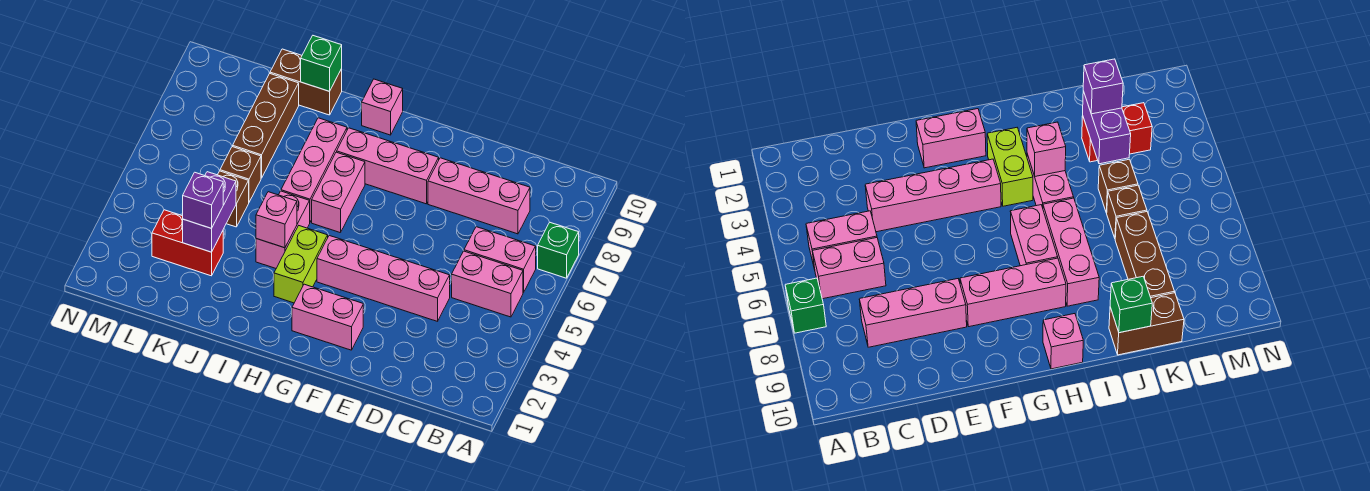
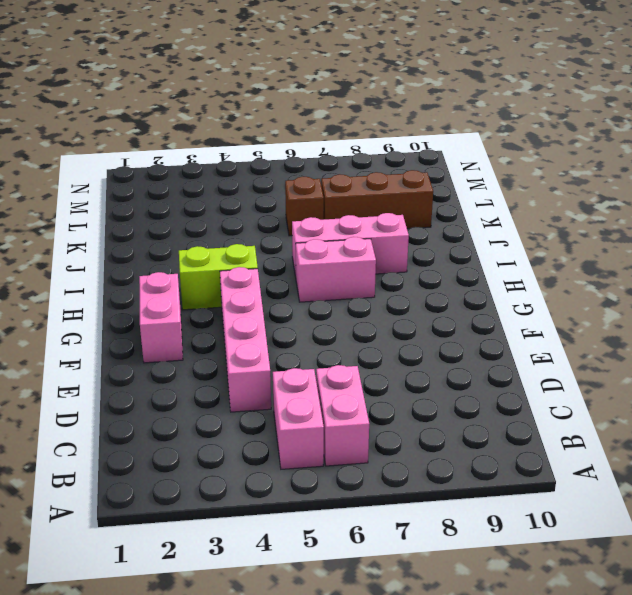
none -> green brick A7 level 1
none -> pink brick C8:E8 level 1
none -> pink brick F8:H8 level 1

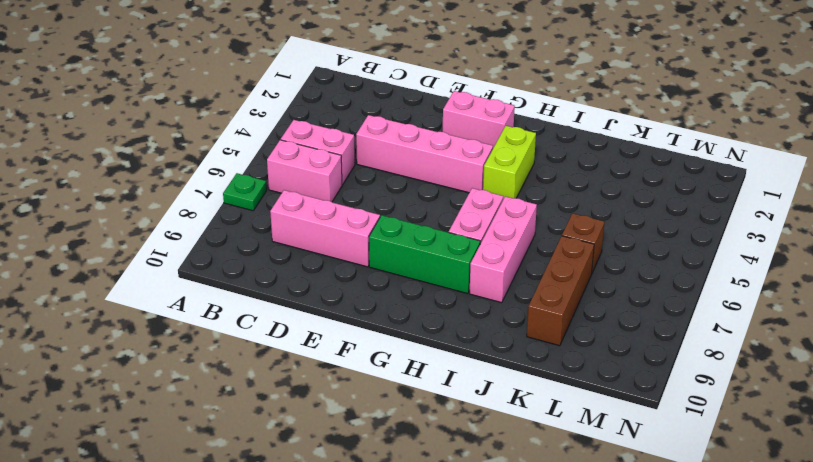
green plate A7 level 1 -> green brick A7 level 1
green brick F8:H8 level 1 -> pink brick F8:H8 level 1
none -> pink brick H10 level 1
none -> pink brick I4:I5 level 1
none -> brown brick J10:K10 level 1

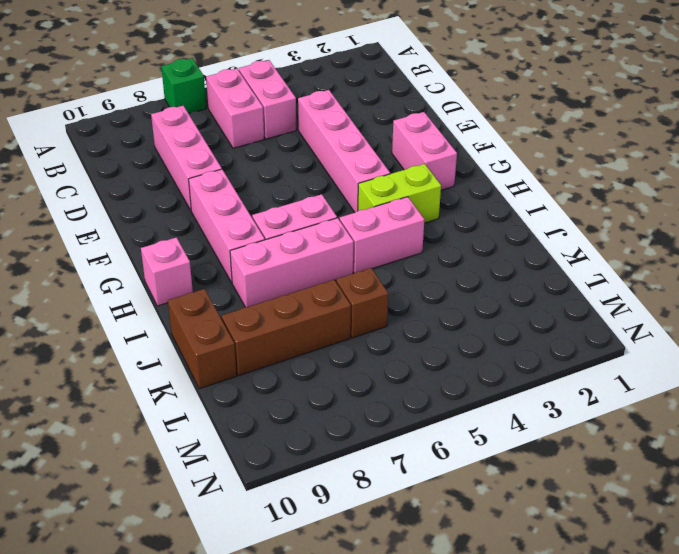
none -> red brick K3:L3 level 1
none -> brown brick K5 level 1
none -> pink brick I4 level 2

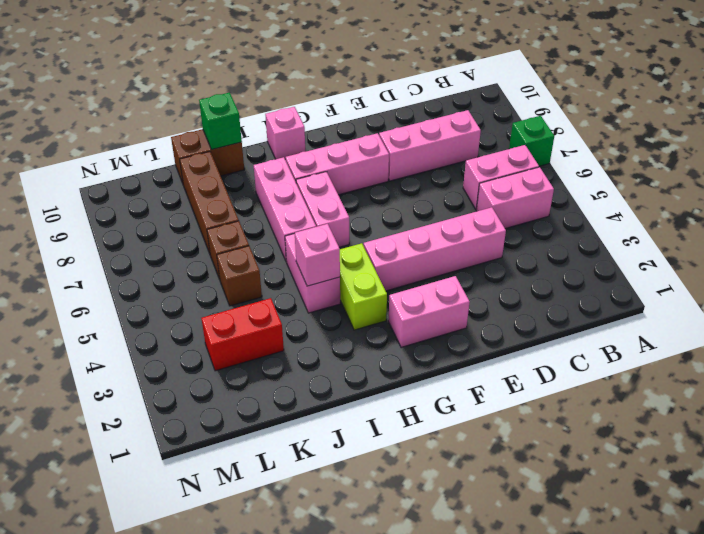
none -> purple brick K3:K4 level 2
none -> purple brick K3 level 3

